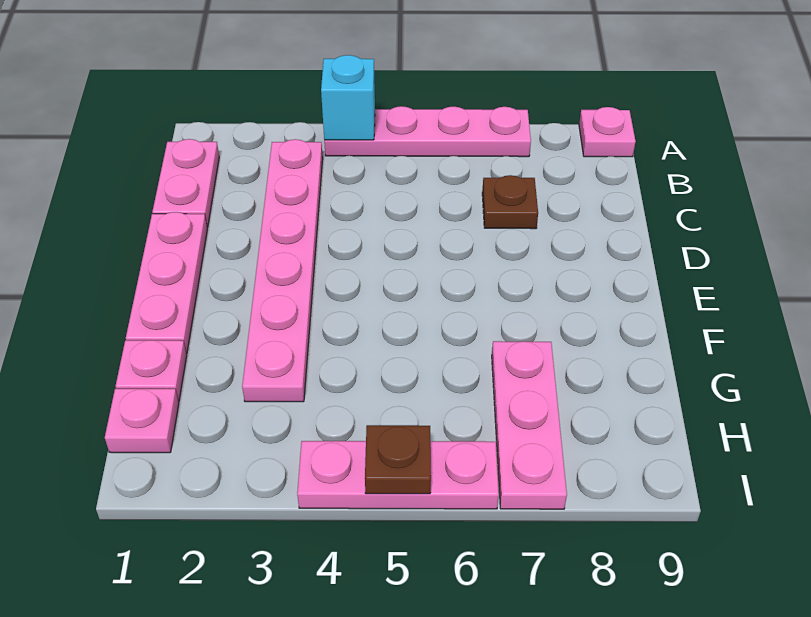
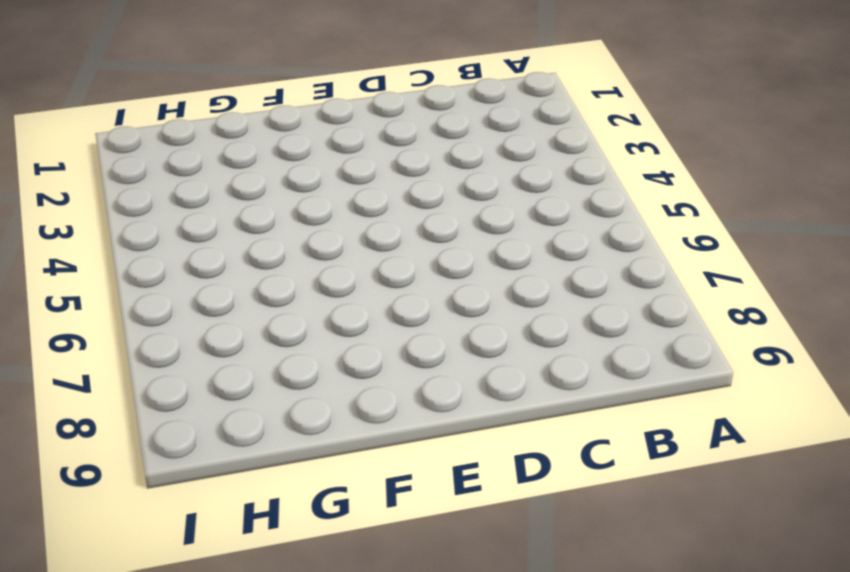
none -> pink plate A4:A7 level 1
none -> pink plate A9 level 1
none -> pink plate B1:C1 level 1

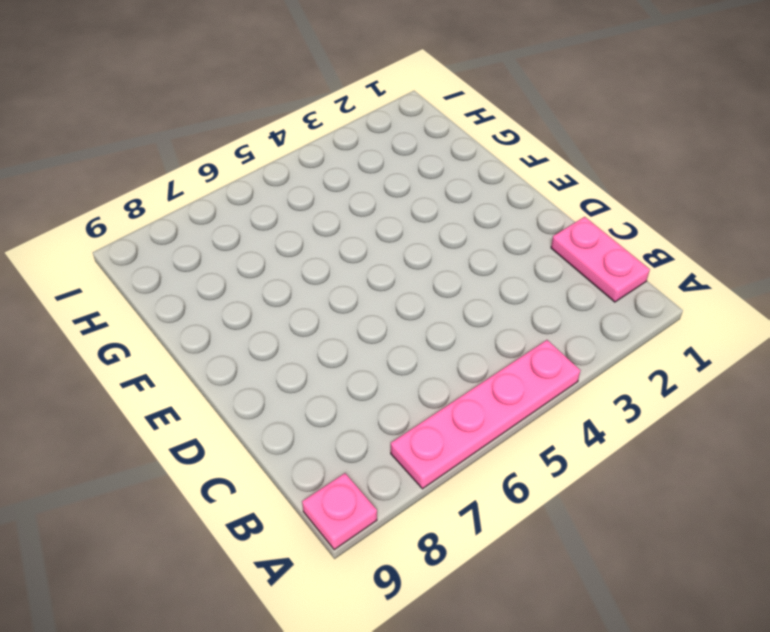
none -> pink plate B3:G3 level 1
none -> brown plate C7 level 1
none -> pink plate D1:F1 level 1

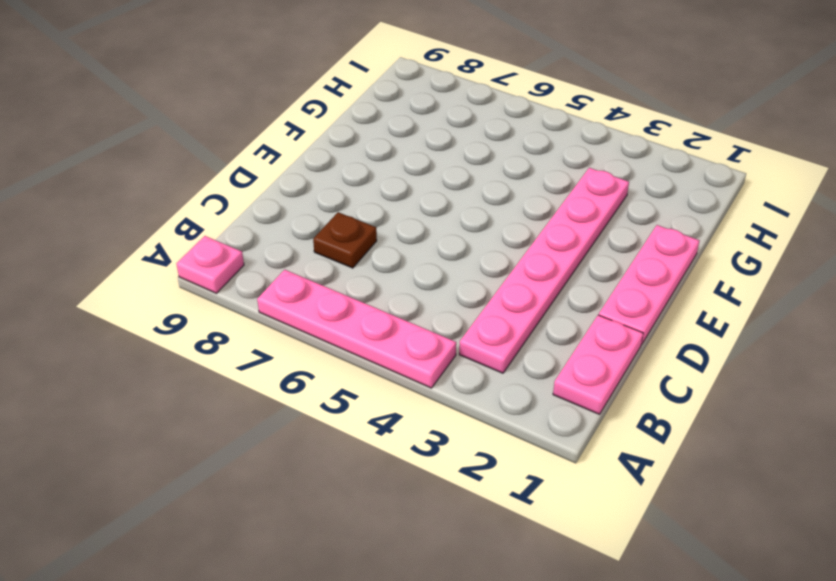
none -> pink plate G1 level 1
none -> pink plate G7:I7 level 1
none -> pink plate H1 level 1

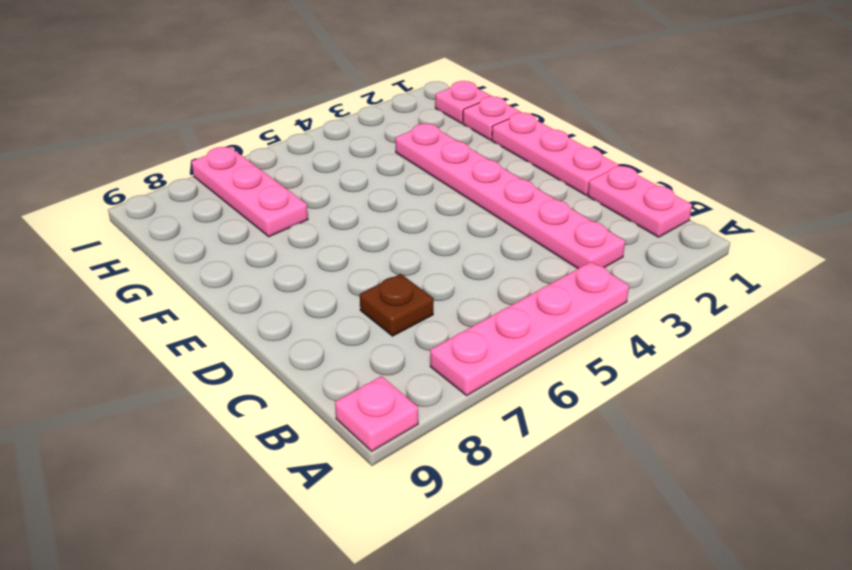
none -> pink plate I4:I6 level 1
none -> cyan brick A4 level 2
none -> brown plate I5 level 2

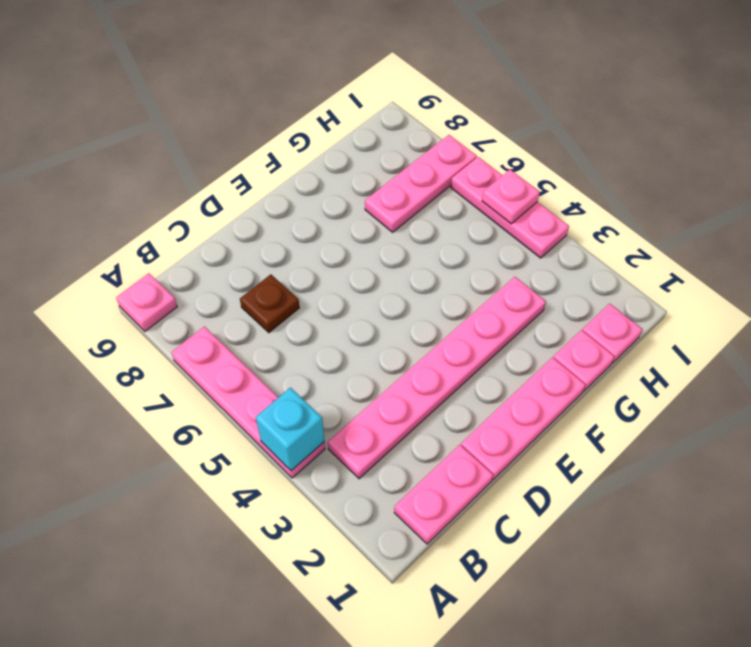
pink plate I5 level 2 -> brown plate I5 level 2

